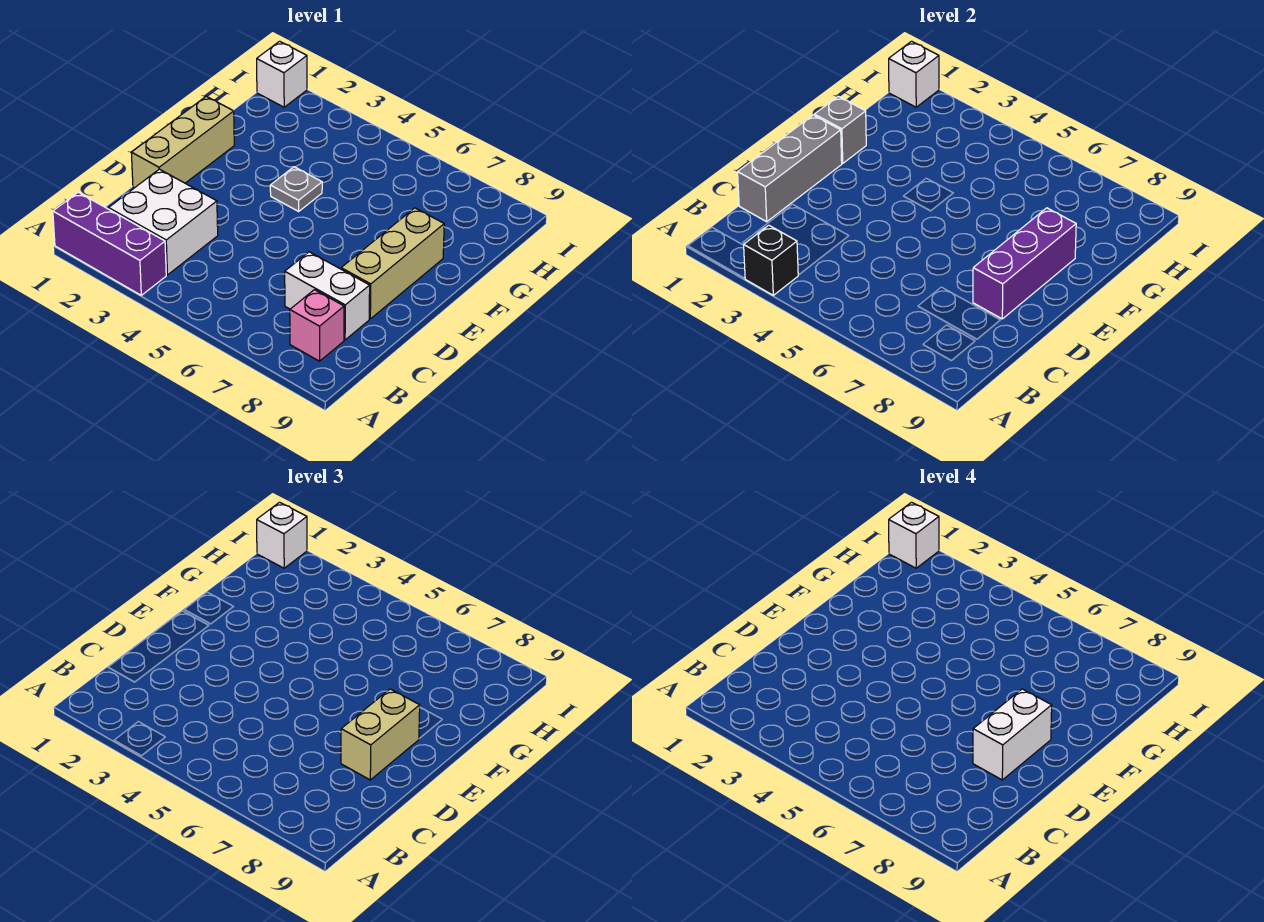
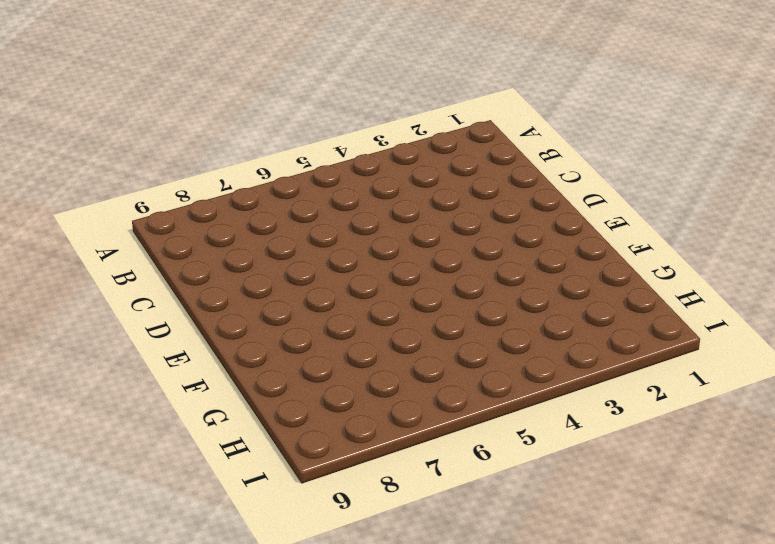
none -> purple brick A1:A3 level 1
none -> white brick B2:C3 level 1
none -> pink brick B8 level 1

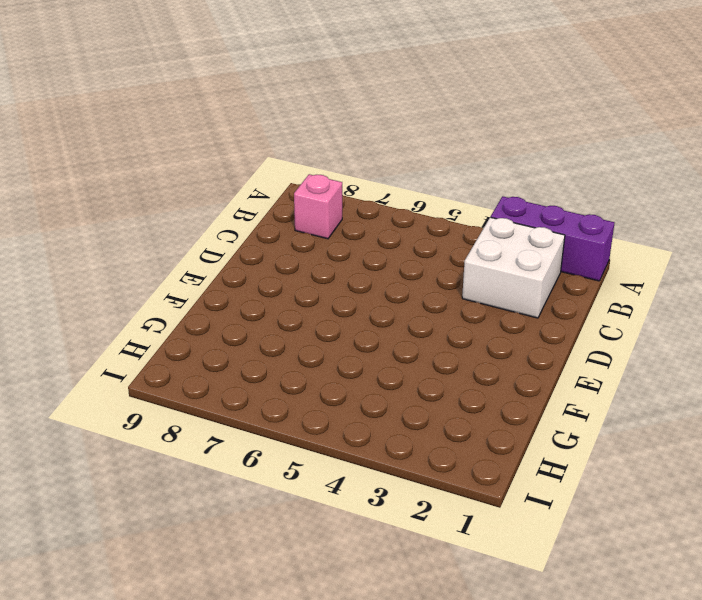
none -> white brick C7:C8 level 1
none -> tan brick D1:F1 level 1
none -> tan brick D8:F8 level 1

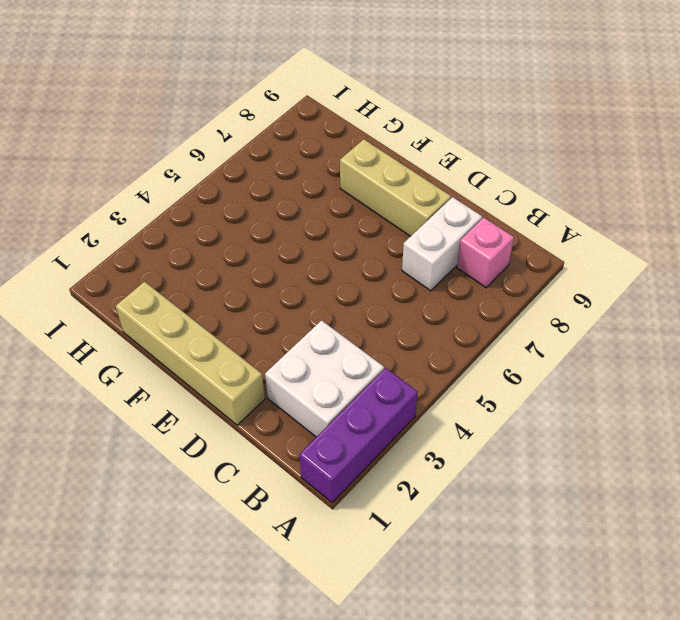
tan brick D1:G1 level 1 -> tan brick D1:F1 level 1
none -> grey plate F4 level 1
none -> white brick I1 level 1
none -> black brick A3 level 2

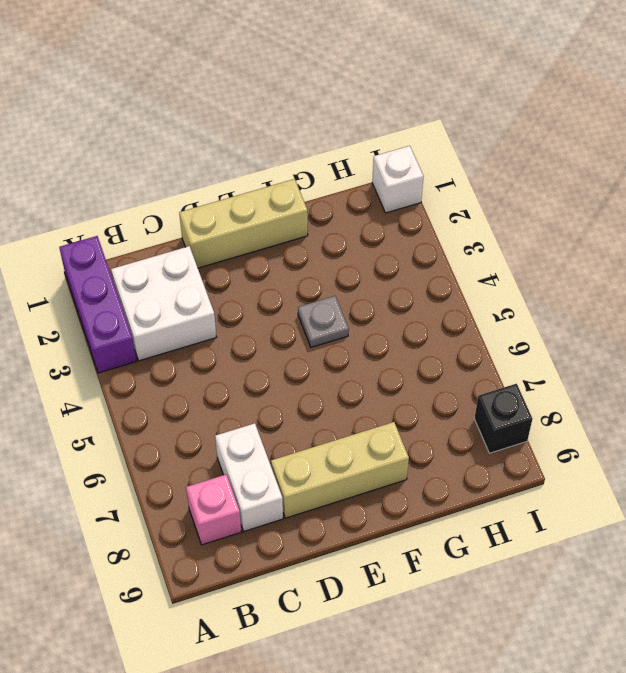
black brick I8 level 1 -> black brick A3 level 2
none -> grey brick C1:E1 level 2
none -> purple brick D8:F8 level 2
none -> grey brick F1 level 2

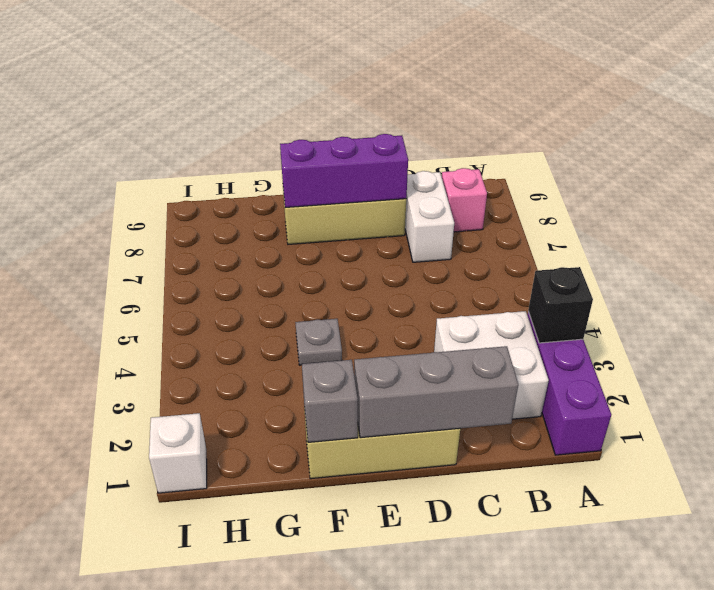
none -> white brick I1 level 2
none -> tan brick D8:E8 level 3
none -> white brick I1 level 3

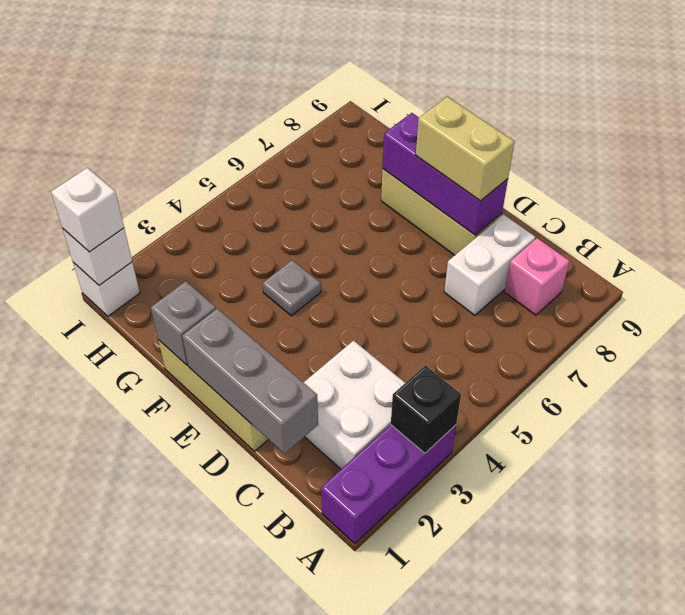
none -> white brick D8:E8 level 4
none -> white brick I1 level 4

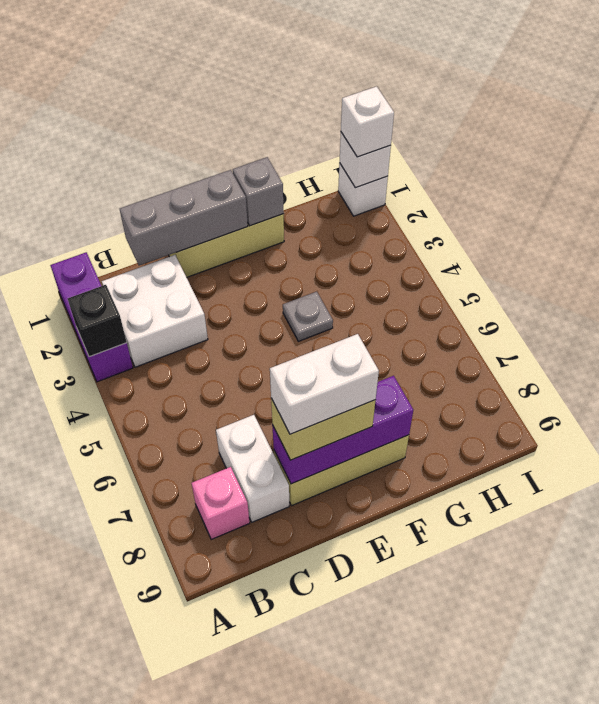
none -> white brick I1 level 4

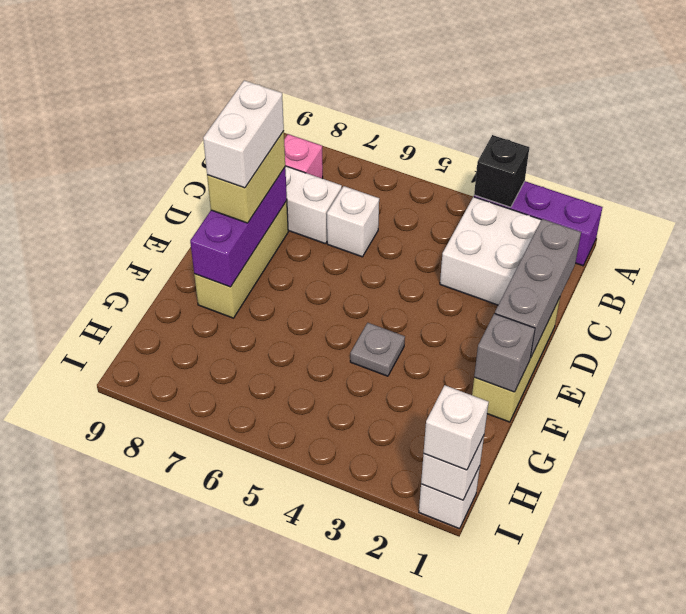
white brick C6 level 1 -> white brick I1 level 4

